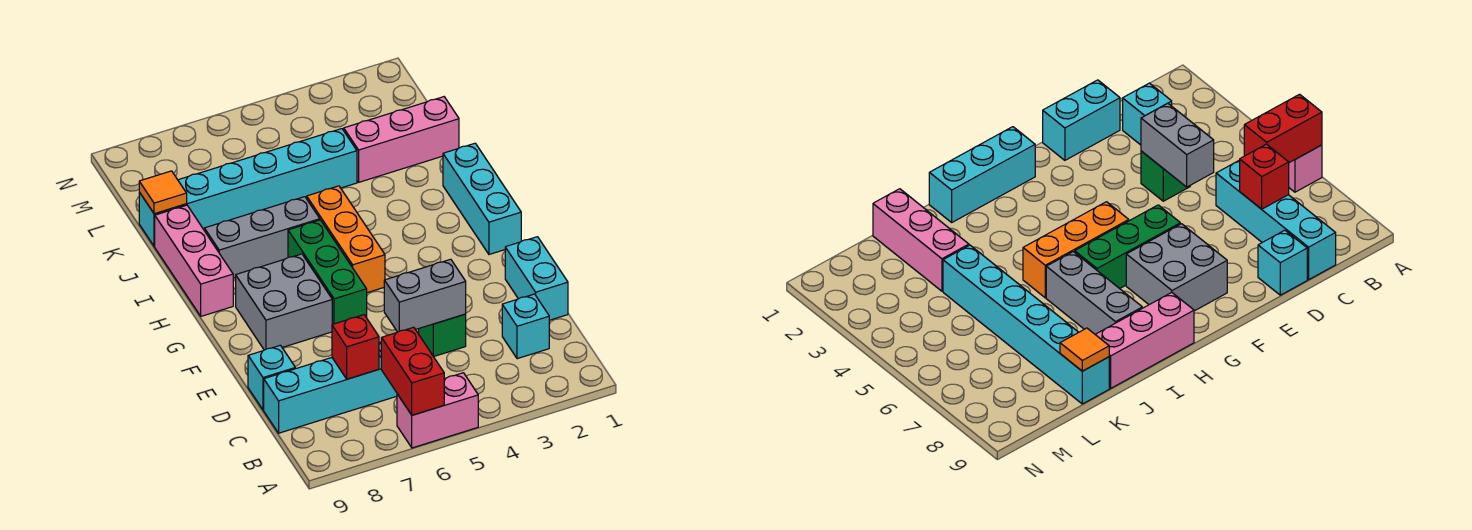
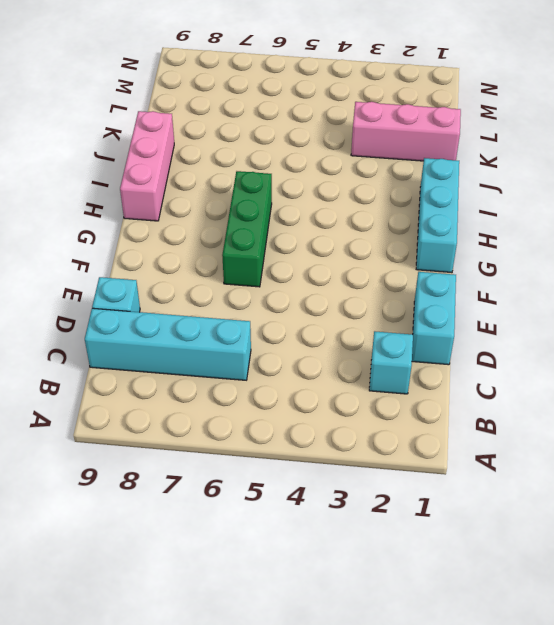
none -> pink brick A5:A6 level 1
none -> green brick D4 level 1
none -> grey brick F7:G8 level 1

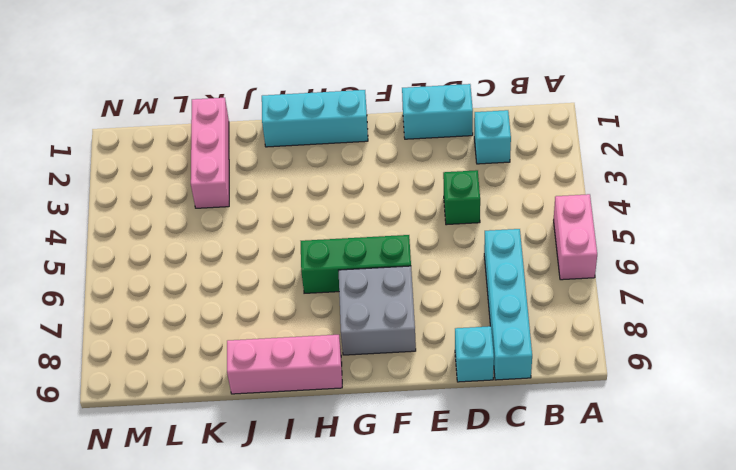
none -> orange brick G5:I5 level 1
none -> grey brick I6:I8 level 1
none -> cyan brick K4:K9 level 1

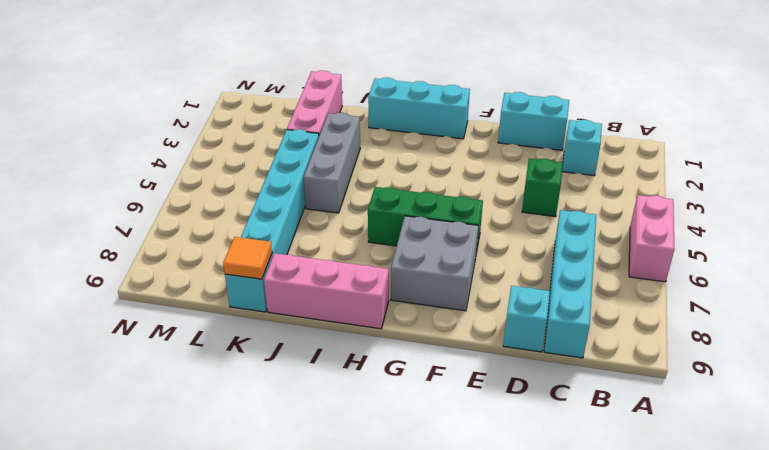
grey brick J3:J5 level 1 -> grey brick I6:I8 level 1
none -> orange brick G5:I5 level 1
none -> red brick A6:B6 level 2
none -> red brick C7 level 2

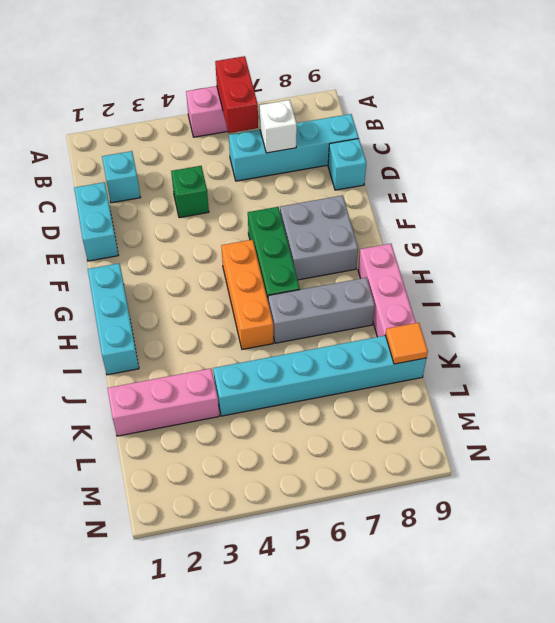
white brick C7 level 2 -> red brick C7 level 2
none -> grey brick D4:D5 level 2

